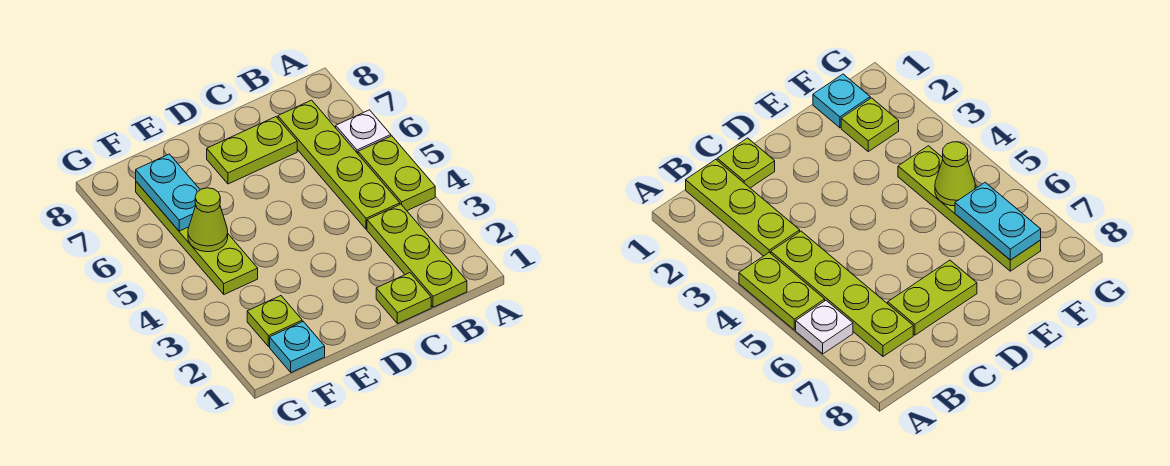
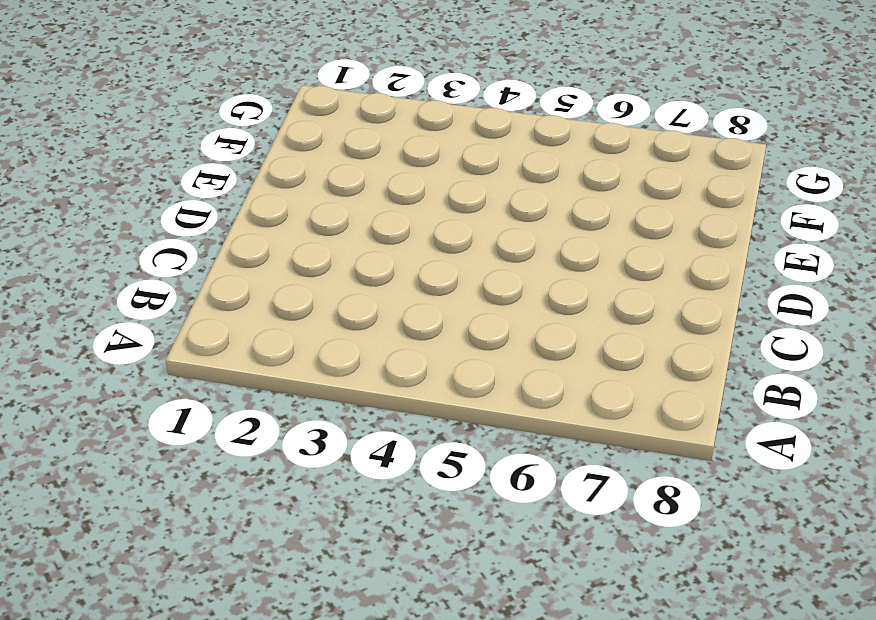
none -> lime plate A4:A5 level 1
none -> white plate A6 level 1

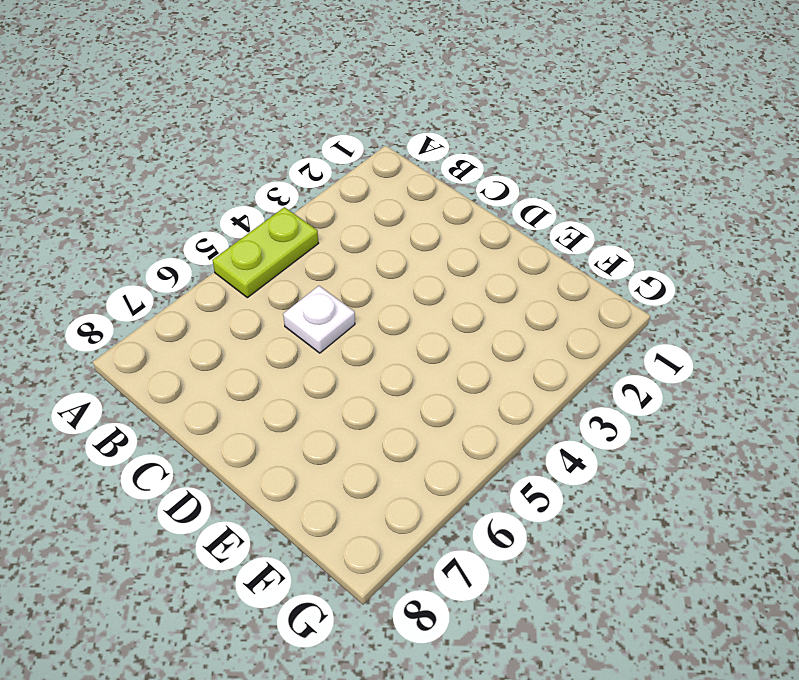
white plate C5 level 1 -> white plate A6 level 1
none -> lime plate B1:B3 level 1
none -> lime plate B4:B7 level 1

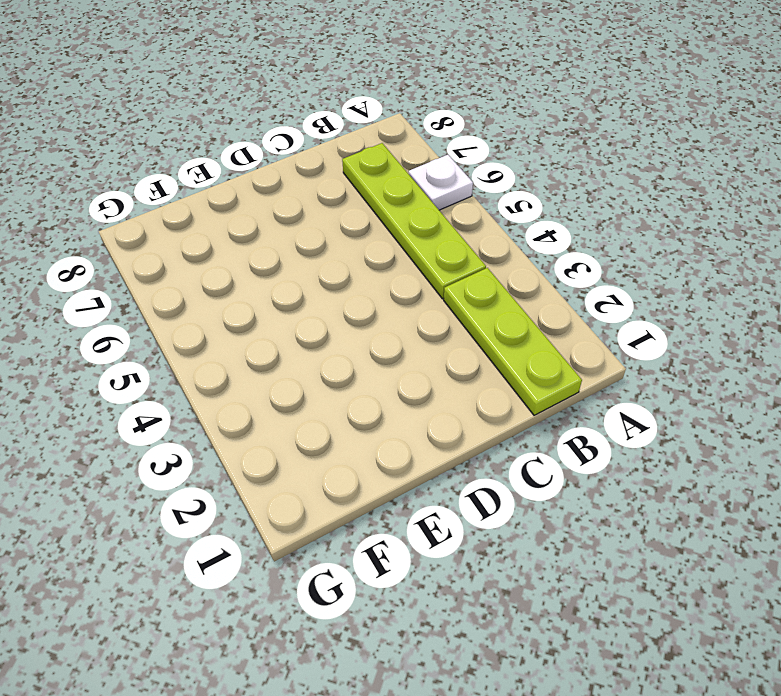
none -> lime plate A4:A5 level 1
none -> lime plate C1 level 1

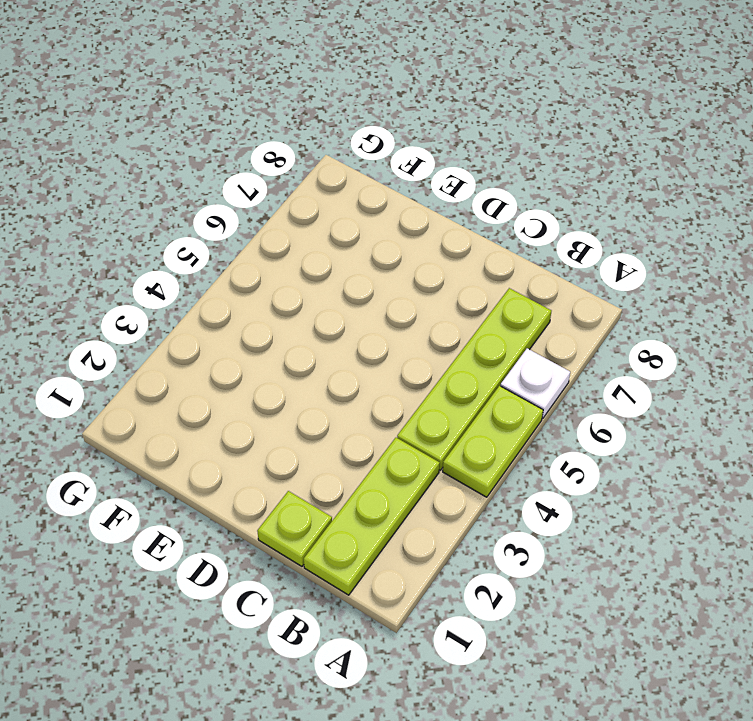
none -> lime plate C7:D7 level 1
none -> cyan plate F1 level 1

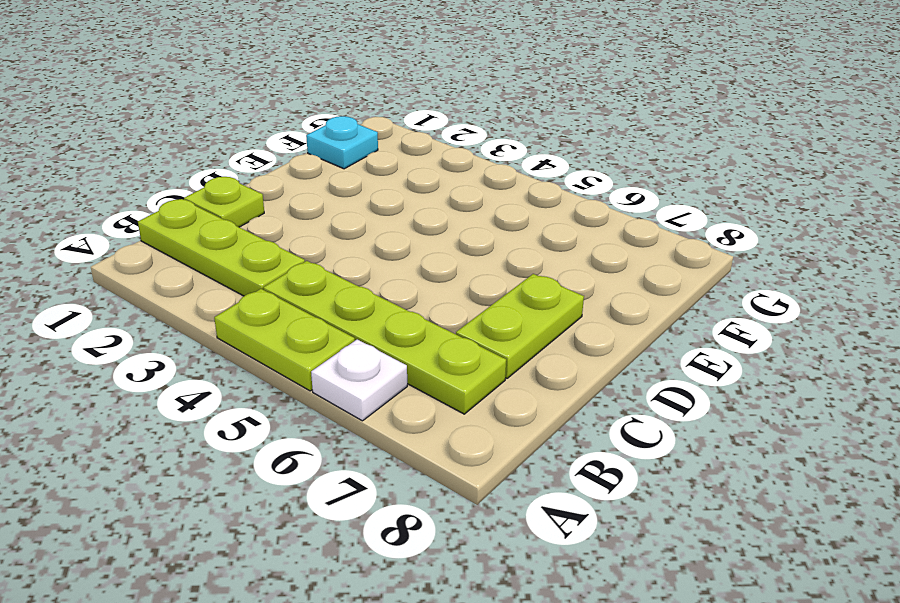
none -> lime plate F2 level 1
none -> lime plate F4:F7 level 1

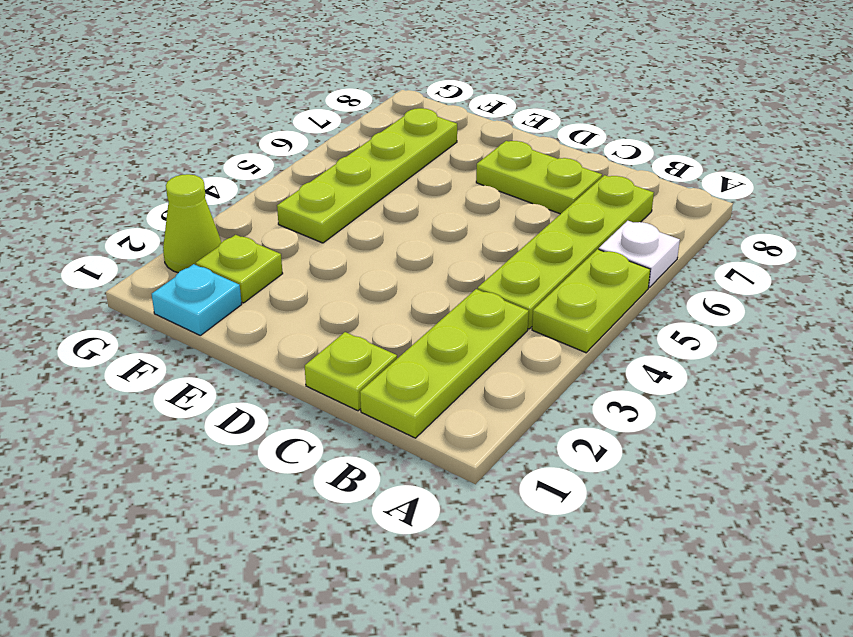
lime cone G2 level 1 -> lime cone F5 level 2
none -> cyan plate F6:F7 level 2

